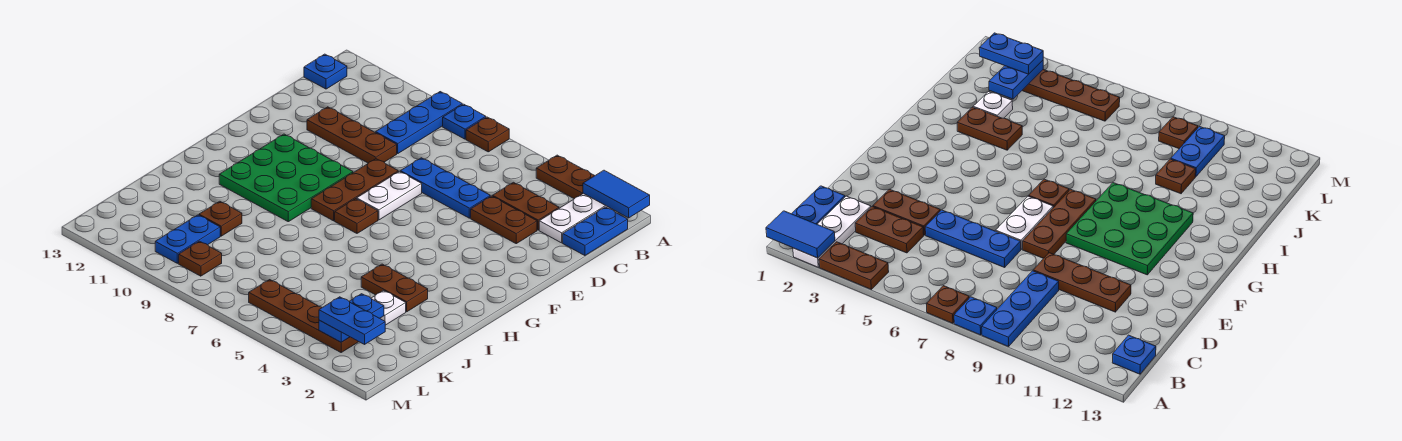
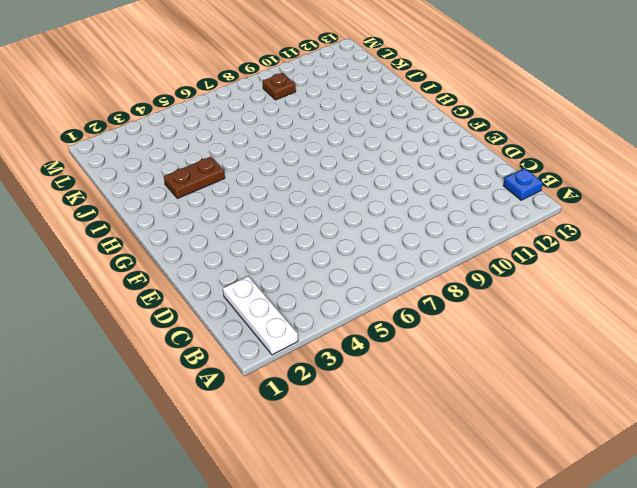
none -> brown plate A3:A4 level 1
none -> brown plate A7 level 1
none -> blue plate A8 level 1

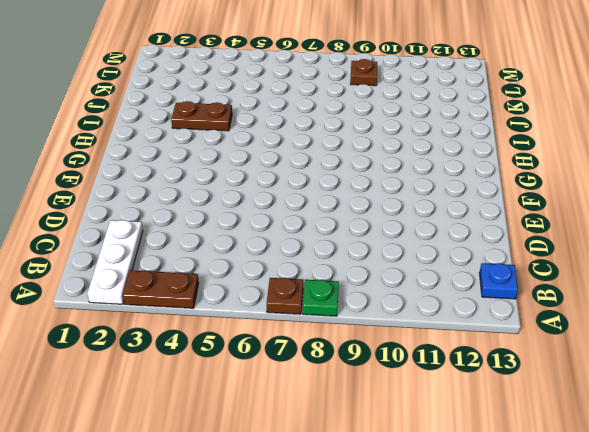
green plate A8 level 1 -> blue plate A8 level 1
none -> blue plate A9:C9 level 1
none -> blue plate B1:C1 level 1
none -> brown plate C3:C4 level 1

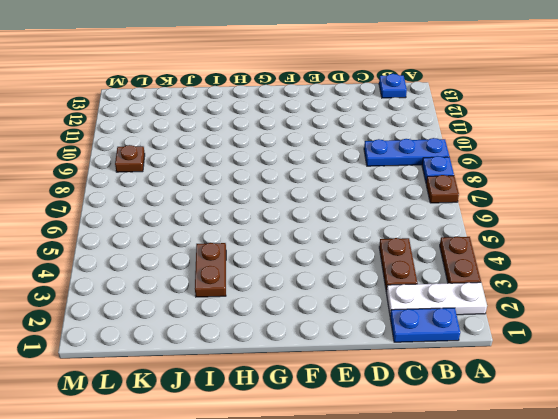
none -> brown plate D3:D4 level 1
none -> blue plate D5:D7 level 1
none -> brown plate D9:D11 level 1

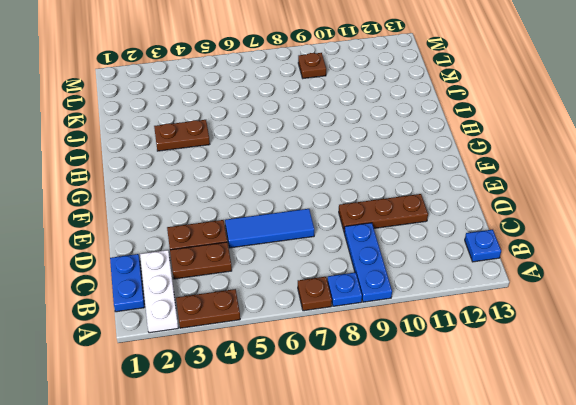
blue tile D5:D7 level 1 -> blue plate D5:D7 level 1
none -> white plate E7:F7 level 1
none -> brown plate E8:G8 level 1
none -> green plate F9:H11 level 1

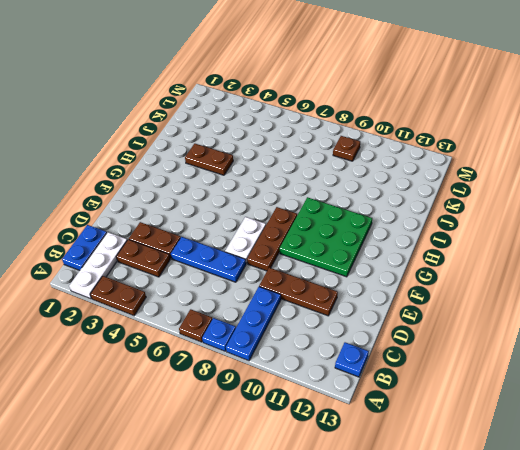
none -> brown plate G7 level 1
none -> white plate J3 level 1
none -> brown plate J10 level 1

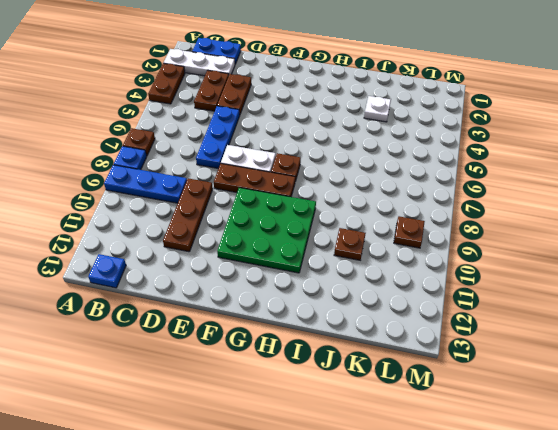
none -> brown plate I3:I4 level 1
none -> blue plate K10:L10 level 1
none -> brown plate L3:L6 level 1

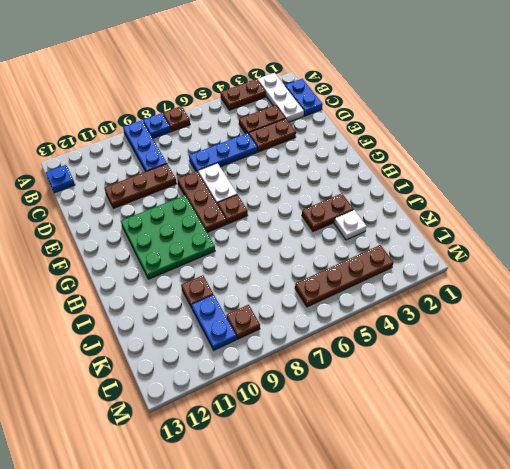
none -> blue tile A1:A2 level 2
none -> blue plate K3:L3 level 2
none -> blue plate L2:L3 level 3

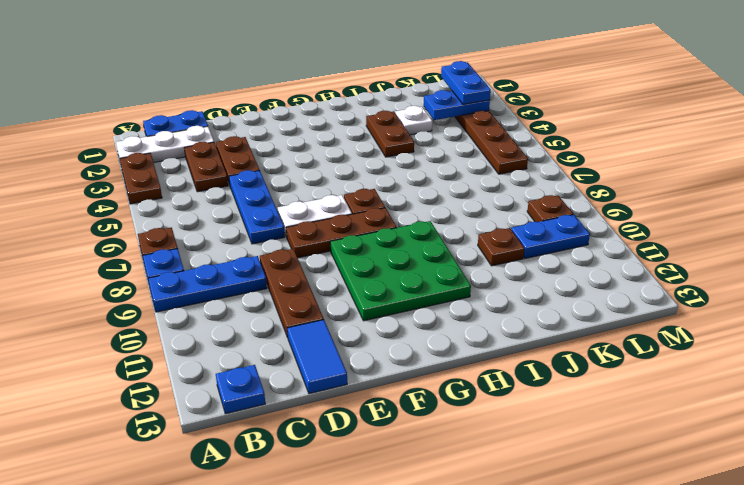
blue tile D12:D13 level 1 -> blue tile A1:A2 level 2

